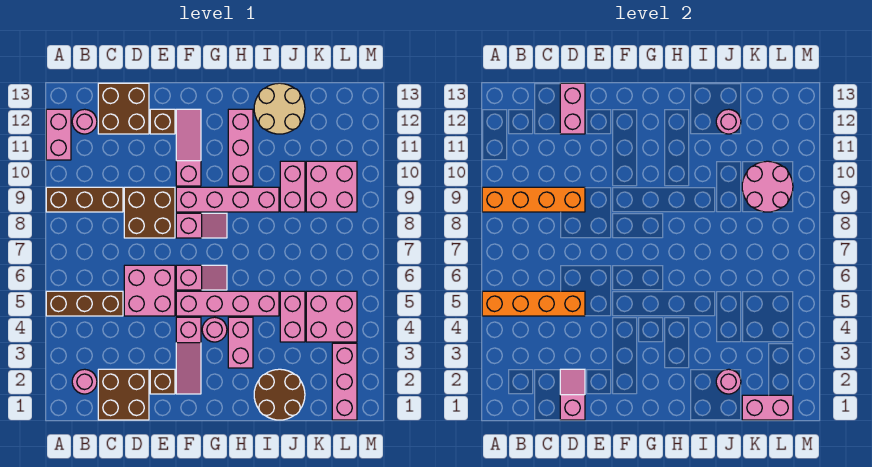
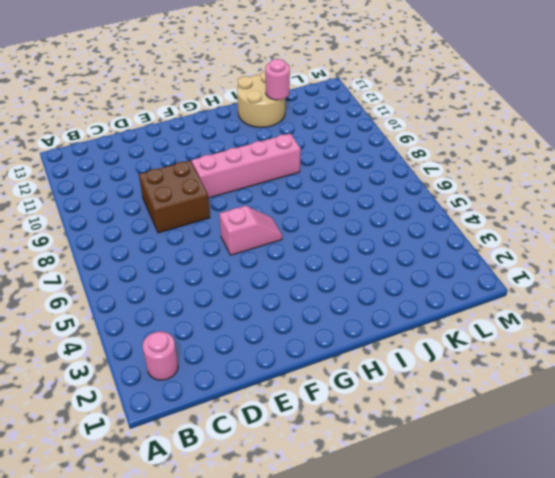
none -> brown brick A5:C5 level 1
none -> brown brick A9:C9 level 1
none -> pink brick A11:A12 level 1
none -> pink round brick B12 level 1

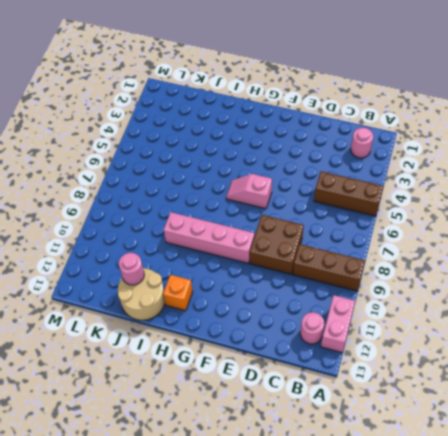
orange brick H12 level 1 -> pink brick H10:H12 level 1
none -> brown brick C1:D2 level 1
none -> brown brick C12:D13 level 1
none -> pink brick D5:E6 level 1
none -> brown brick E2 level 1

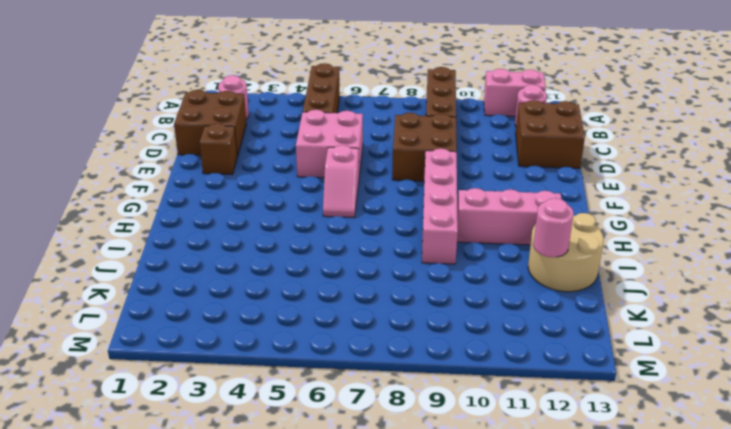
none -> brown brick E12 level 1
none -> pink slope F2:F4 level 1 top 4
none -> pink brick F5:I5 level 1
none -> pink slope F8:G8 level 1 top F

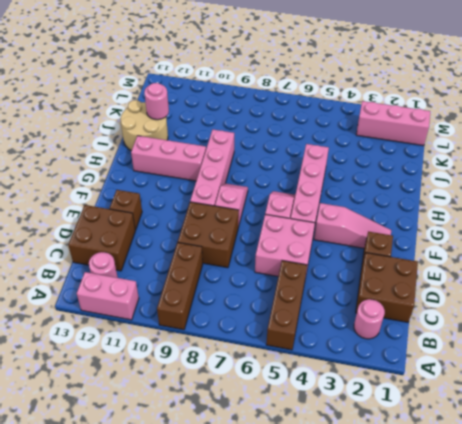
none -> pink slope F10:F12 level 1 top 10
none -> pink round brick G4 level 1
none -> pink brick H3:H4 level 1
none -> brown round brick I1:J2 level 1

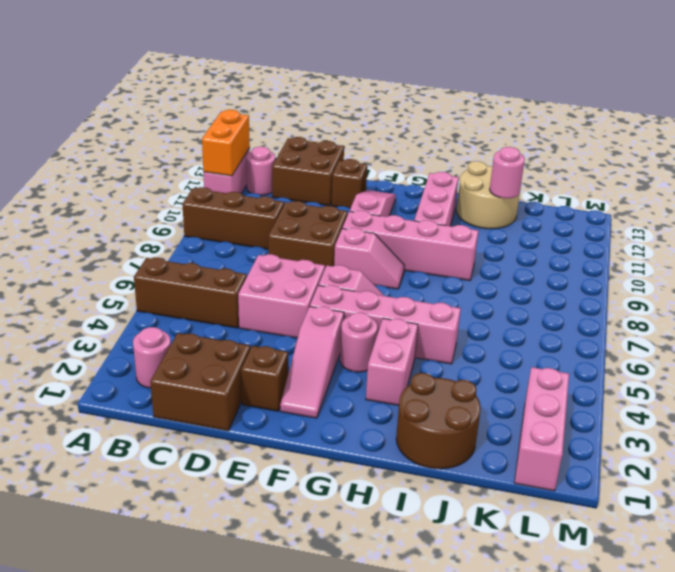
orange brick A11:A12 level 2 -> none
none -> pink brick J4:J5 level 1
none -> pink brick J9:J10 level 1
none -> pink brick K4:L5 level 1
none -> pink brick K9:L10 level 1

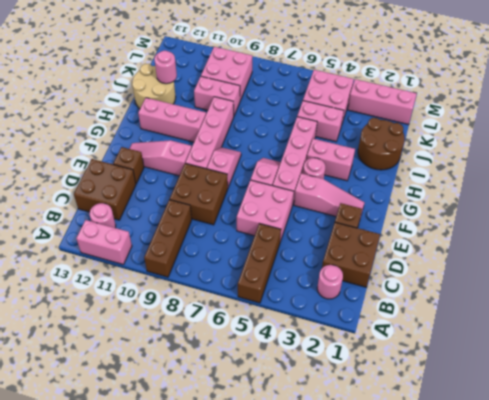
none -> orange brick A5:D5 level 2
none -> orange brick A9:D9 level 2
none -> pink slope D1:D2 level 2 top 1
none -> pink brick D12:D13 level 2

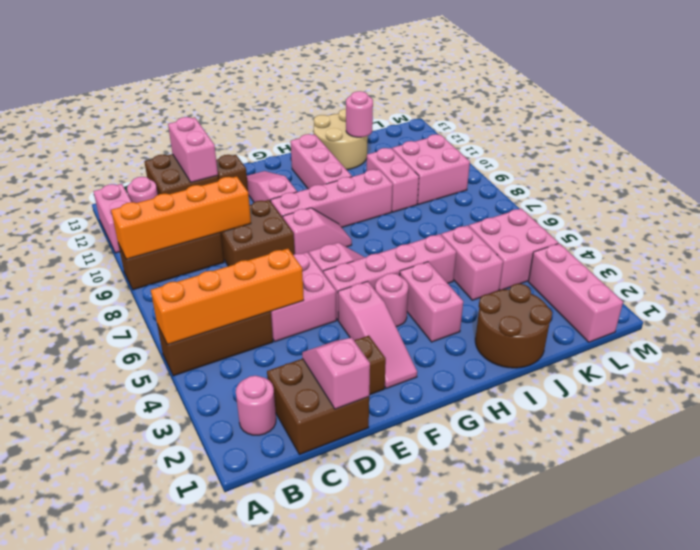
none -> pink round brick J2 level 2
none -> pink brick K1:L1 level 2
none -> pink round brick K9:L10 level 2

